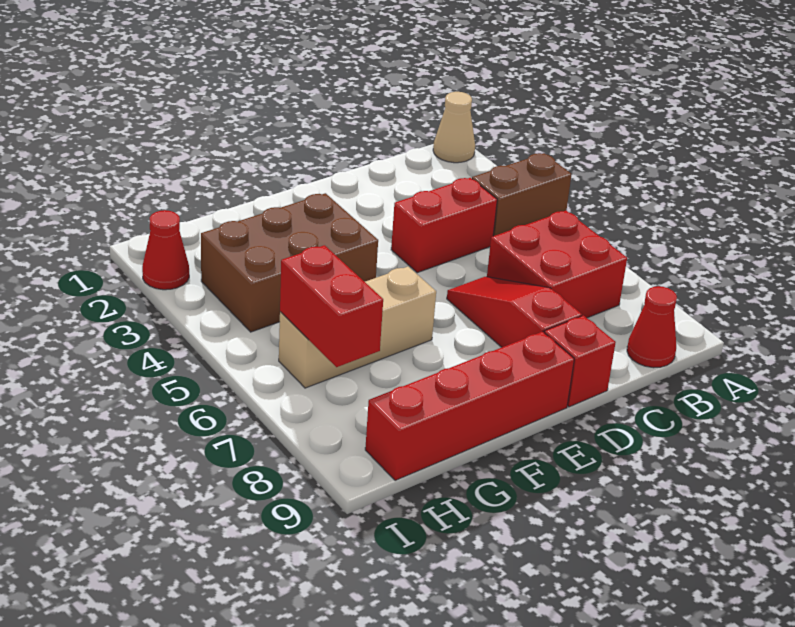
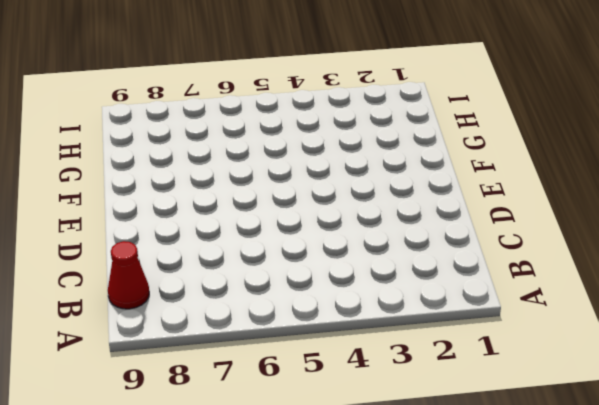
none -> tan cone A1 level 1
none -> brown brick A4:B4 level 1
none -> red brick B6:C7 level 1

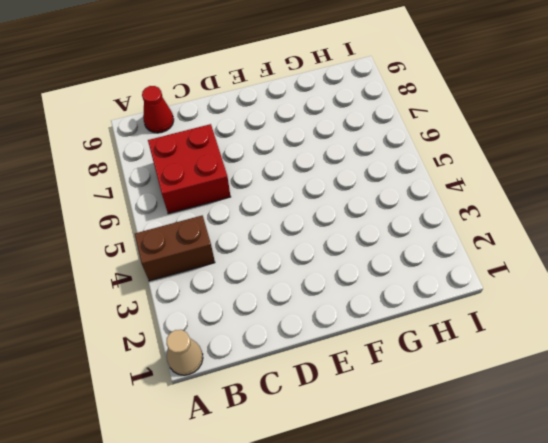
none -> red brick C4:D4 level 1
none -> red slope D6:D8 level 1 top 8
none -> red brick D9 level 1

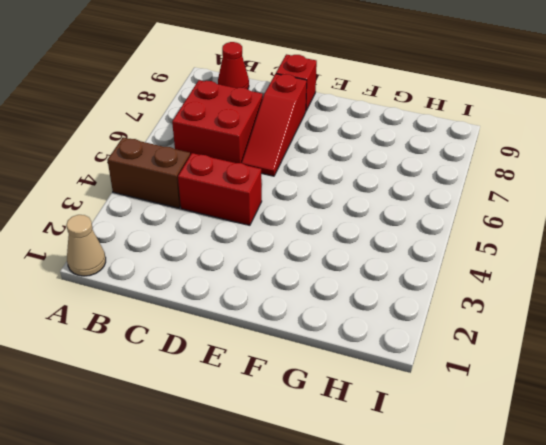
none -> red brick E9:H9 level 1
none -> brown brick F3:H4 level 1
none -> tan brick F6:H6 level 1

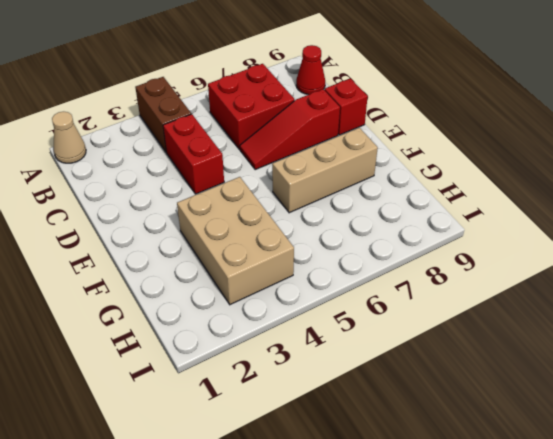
tan brick F3:H4 level 1 -> brown brick F3:H4 level 1
tan brick F6:F8 level 1 -> tan brick F6:H6 level 1
none -> red brick E9:H9 level 1
none -> red cone I2 level 1
none -> red brick H6:H7 level 2

